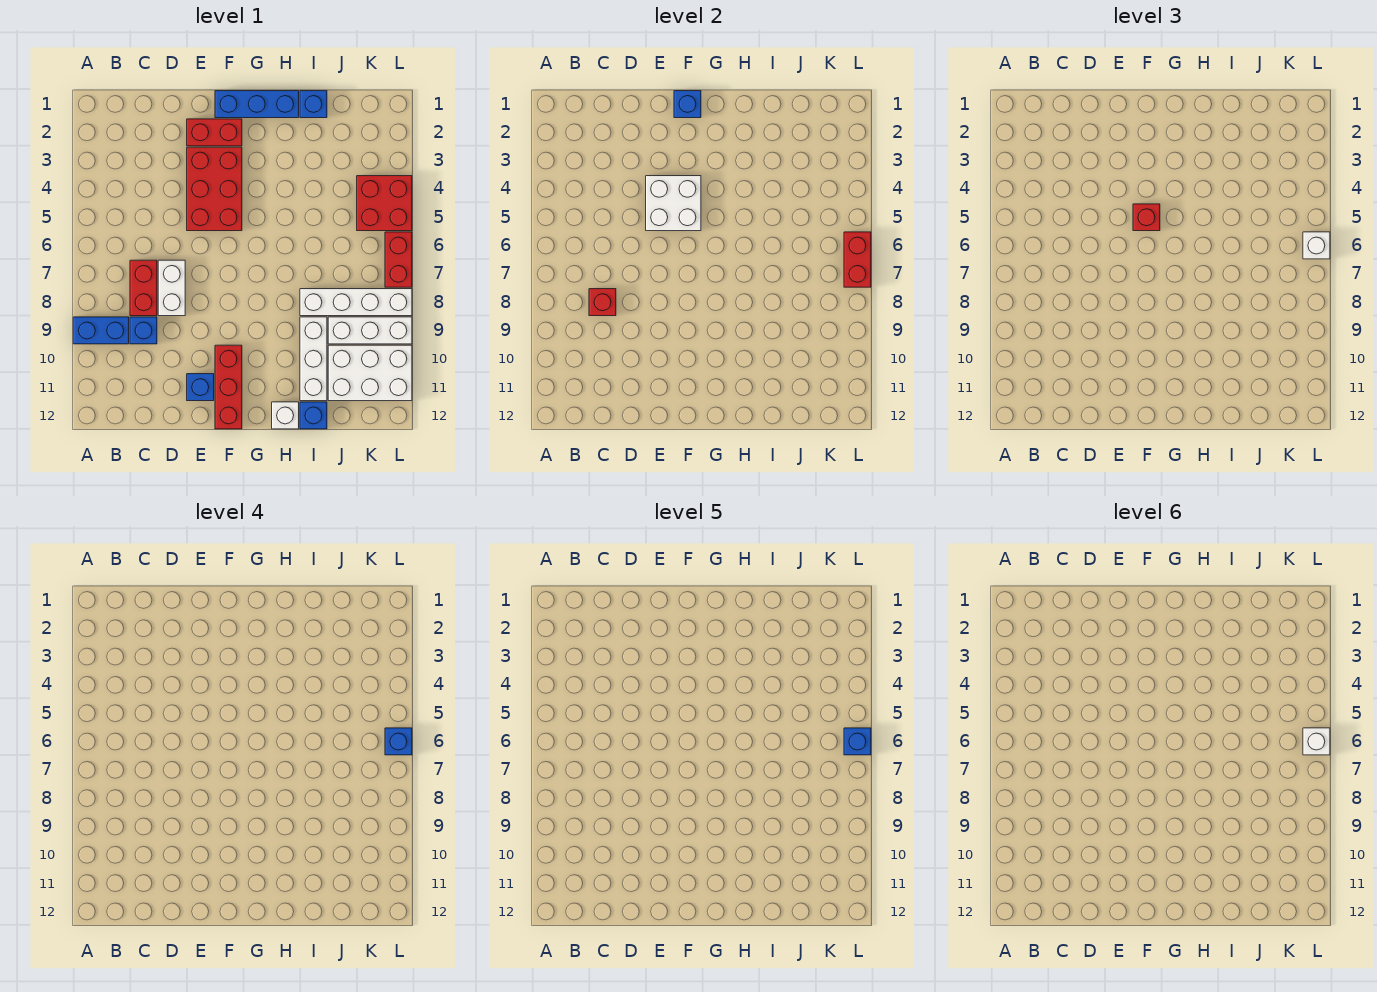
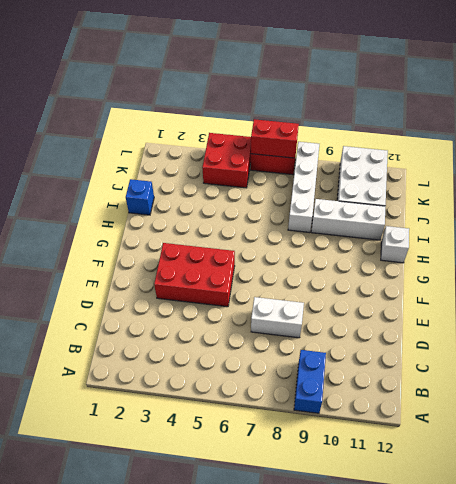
none -> red brick C7:C8 level 1
none -> blue brick C9 level 1
none -> red brick E2:F2 level 1

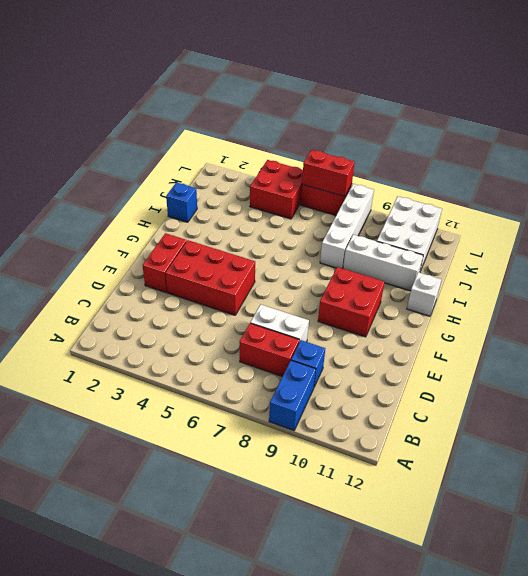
red brick F9:G10 level 1 -> red brick F10:F12 level 1
none -> blue brick E11 level 1
none -> blue brick F1:H1 level 1
none -> blue brick I12 level 1

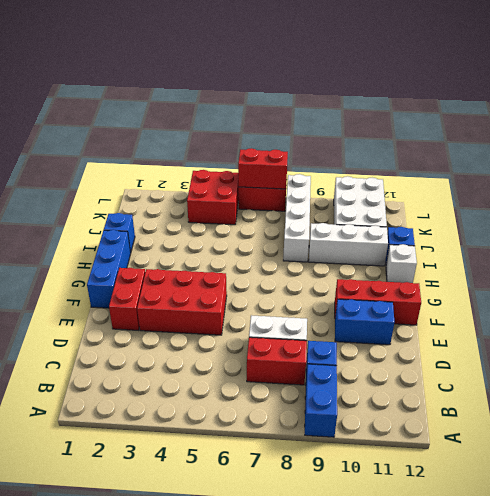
blue brick E10:E11 level 1 -> blue brick E11 level 1
none -> white brick J9:L9 level 1
none -> red brick C8 level 2
none -> white brick E4:F5 level 2

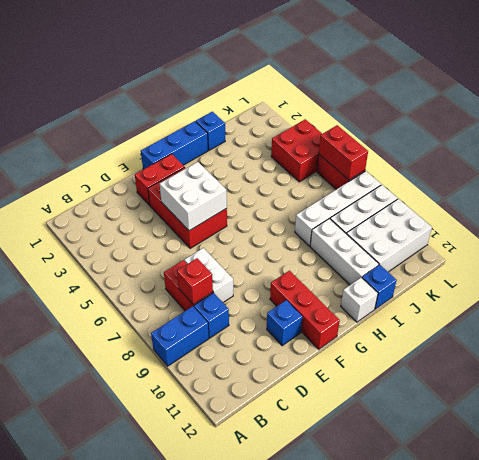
none -> blue brick F1 level 2
none -> red brick F5 level 3
none -> white brick L6 level 3

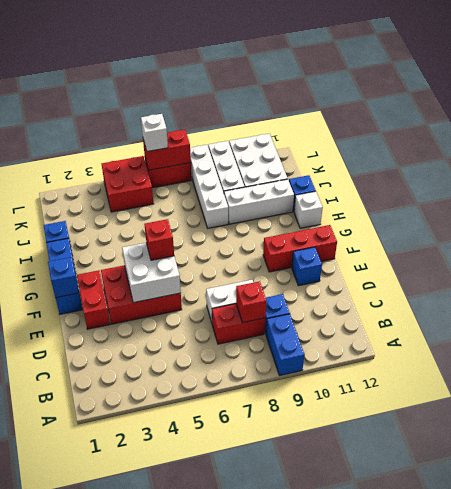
none -> blue brick L6 level 4
none -> blue brick L6 level 5
none -> white brick L6 level 6

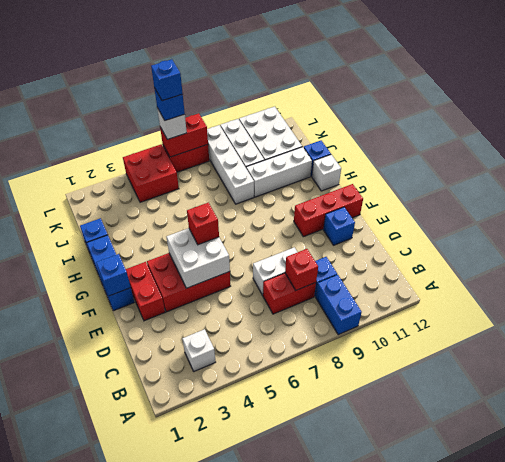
white brick B3 level 1 -> white brick L6 level 6

